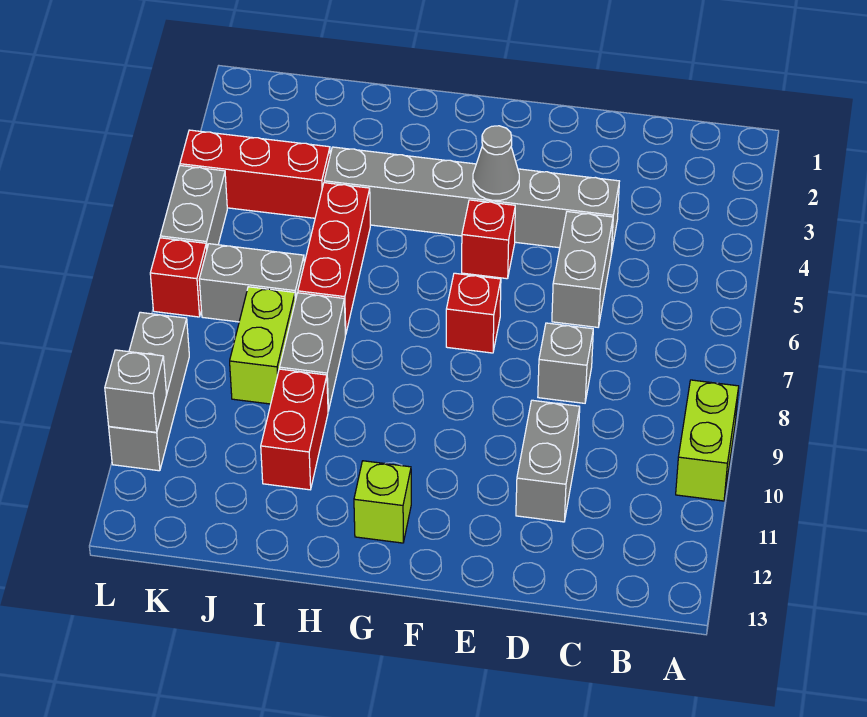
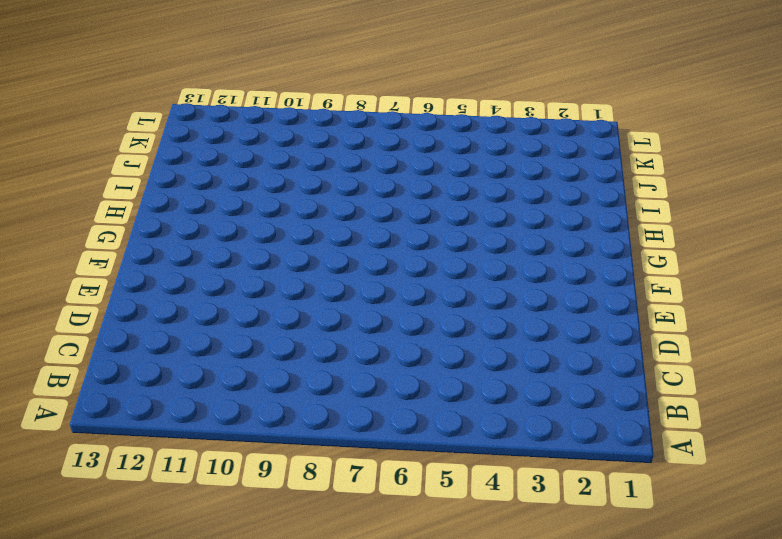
none -> lime brick A9:A10 level 1
none -> grey brick D4:I4 level 1
none -> grey brick D5:D6 level 1

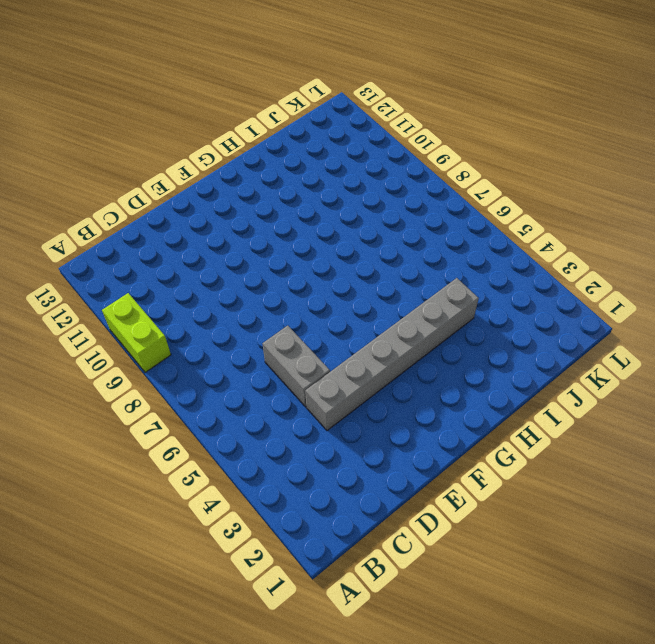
none -> grey brick D8 level 1
none -> grey brick D10:D11 level 1
none -> red brick F5 level 1

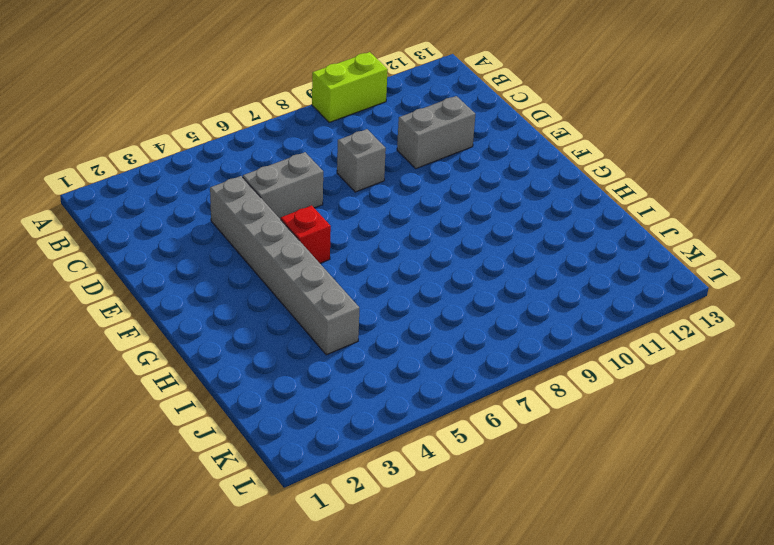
none -> red brick F7 level 1
none -> lime brick G12 level 1
none -> red brick I5:I7 level 1

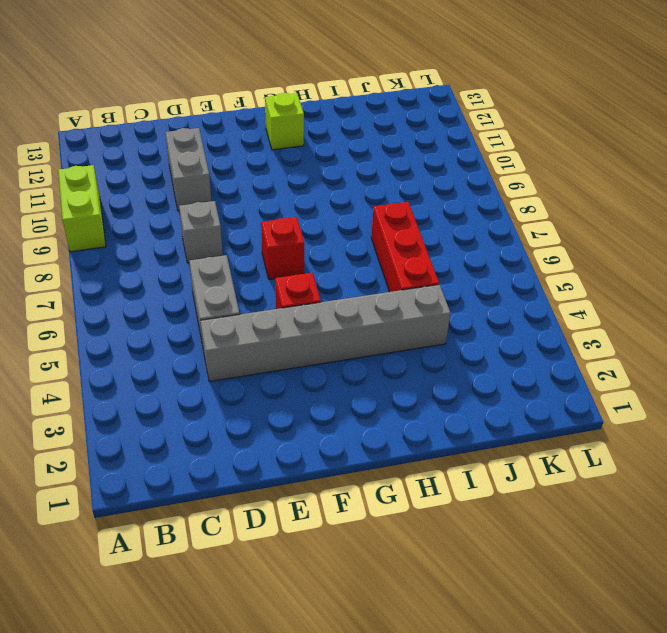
none -> grey brick I8:I9 level 1
none -> red brick I10:I11 level 1
none -> red brick J4:L4 level 1

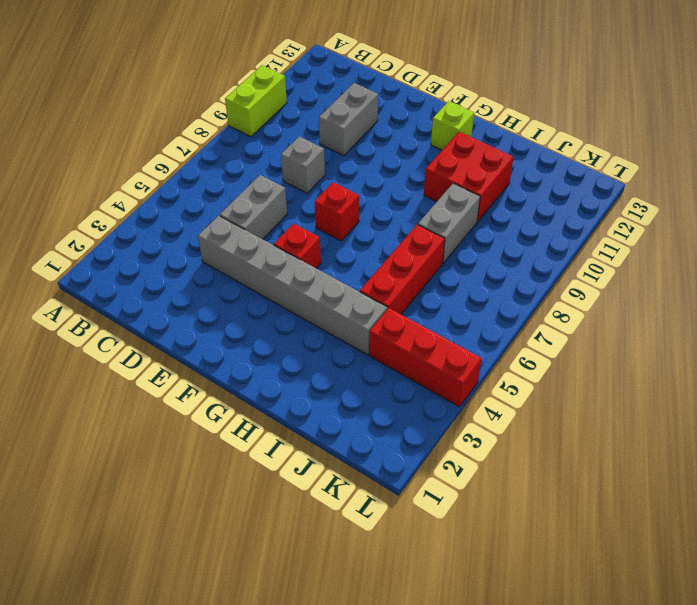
red brick H10:I11 level 1 -> red brick I10:I11 level 1
none -> grey brick J7:K7 level 1
none -> lime brick J8:J9 level 1
none -> grey brick L5:L6 level 1

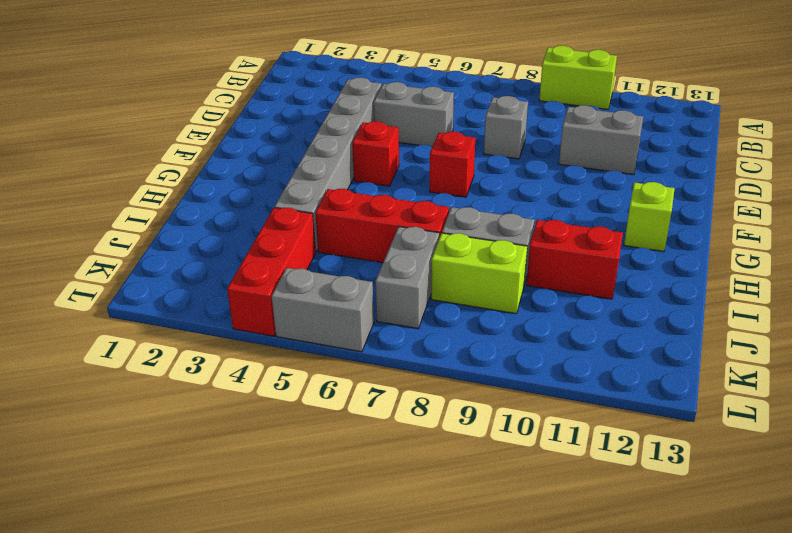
none -> red brick L7 level 1
none -> grey brick L9:L11 level 1
none -> grey cone F4 level 2

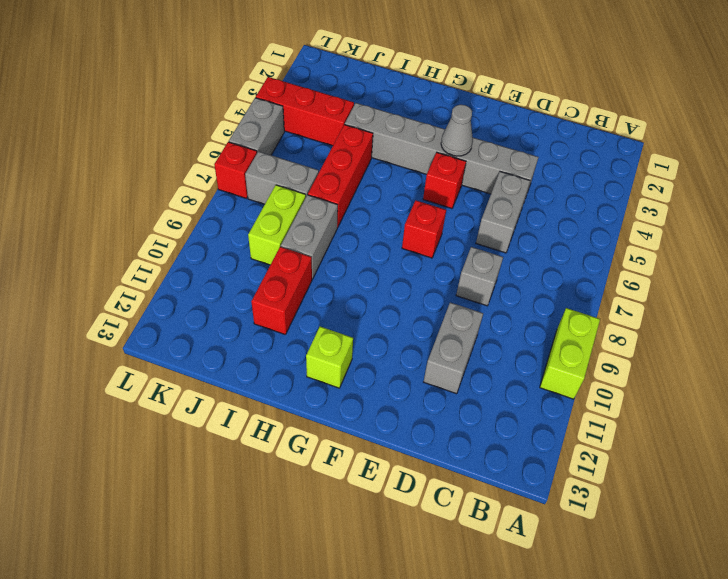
none -> grey brick L9:L11 level 1
none -> grey brick L11 level 2

